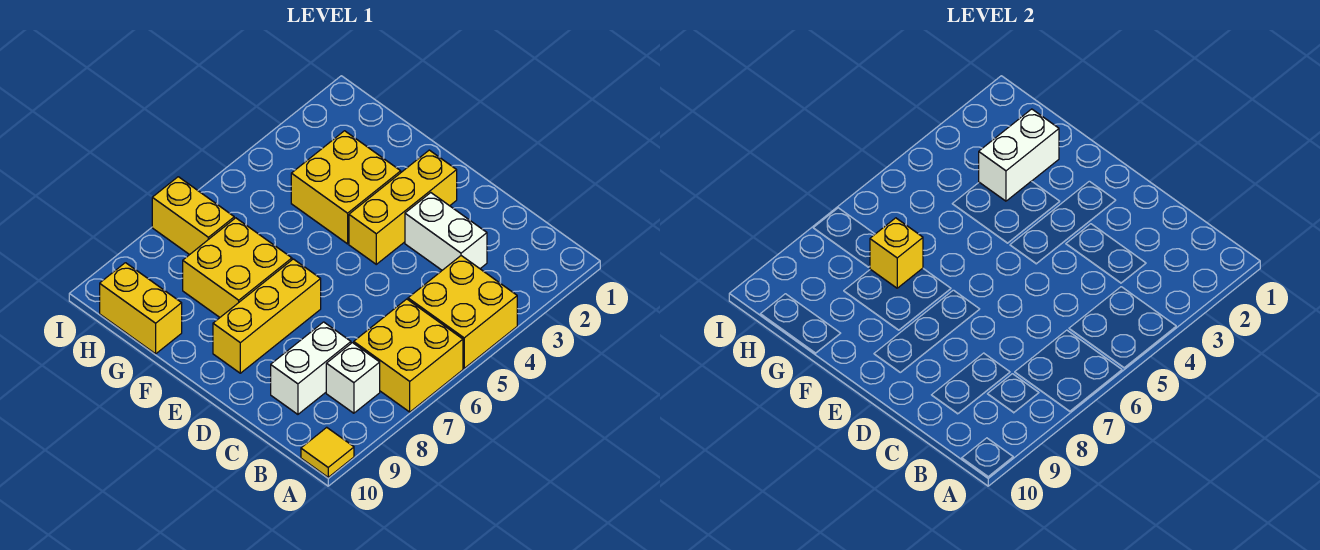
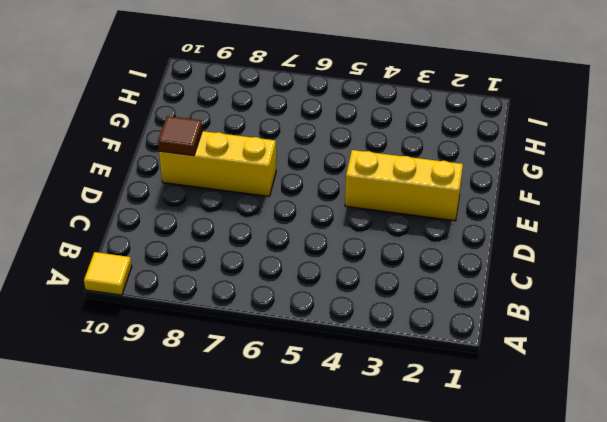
brown tile E9 level 2 -> none
none -> yellow brick A4:B5 level 1
none -> yellow brick A6:B7 level 1
none -> white brick B8 level 1

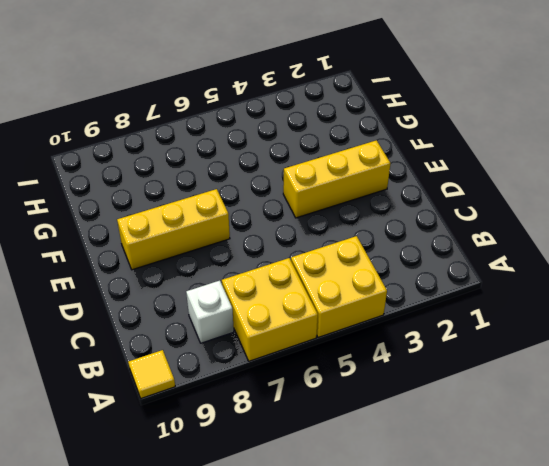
none -> white brick C3:D3 level 1
none -> white brick C8:C9 level 1
none -> yellow brick F3:G4 level 1

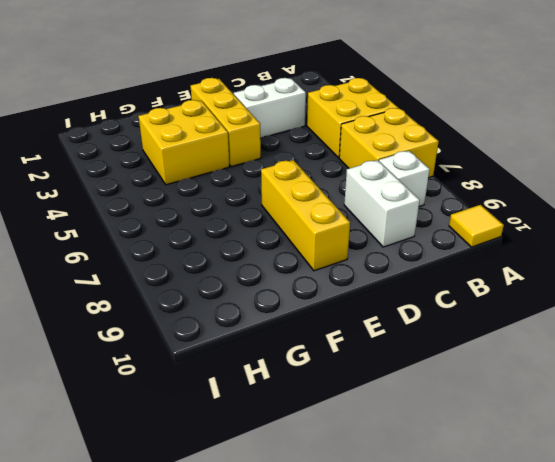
none -> yellow brick F7:G8 level 1
none -> yellow brick G10:H10 level 1
none -> yellow brick H7:I7 level 1

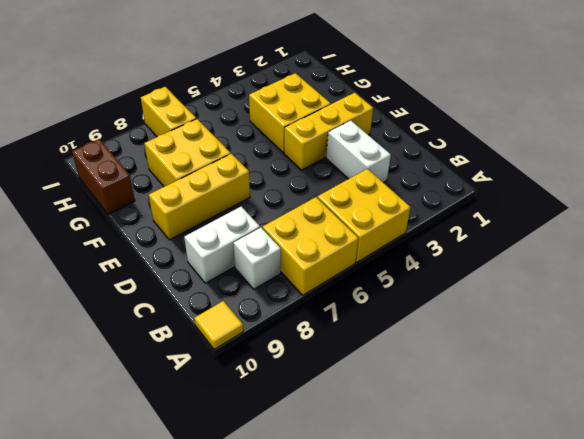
brown brick G10:H10 level 1 -> yellow brick G10:H10 level 1
none -> white brick G2:G3 level 2
none -> yellow brick G7 level 2

